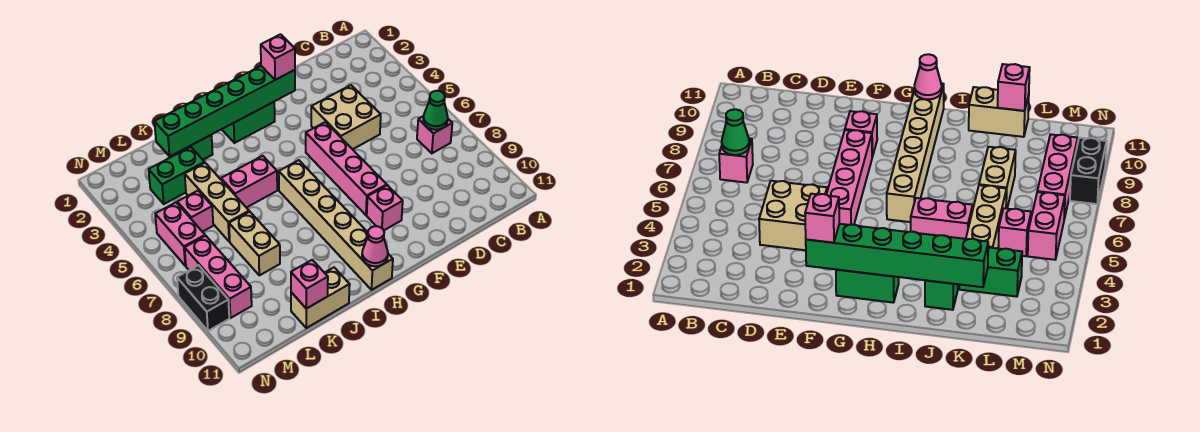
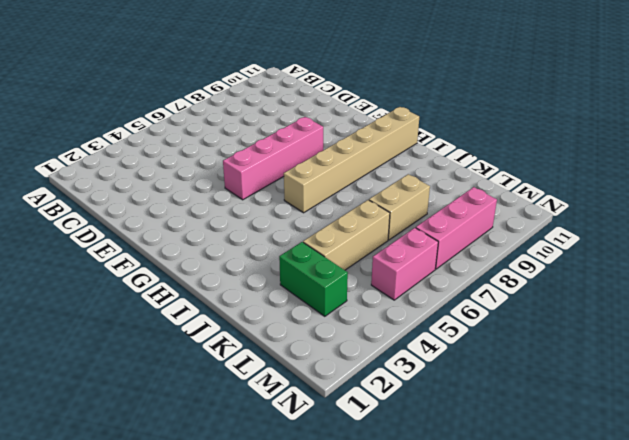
none -> pink brick B7 level 1
none -> tan brick D4:E5 level 1
none -> pink brick F9 level 1

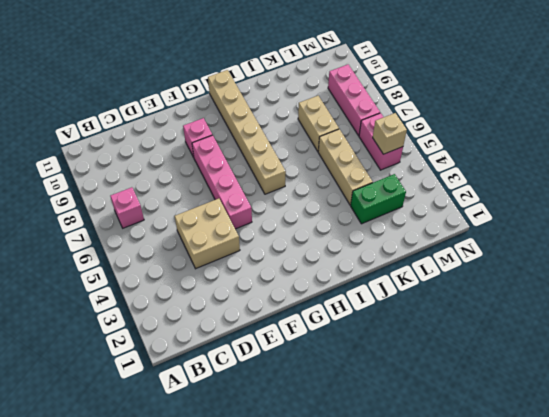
tan brick M5 level 2 -> none
none -> green brick G2:H2 level 1
none -> pink brick I5:J5 level 1
none -> green brick J2 level 1

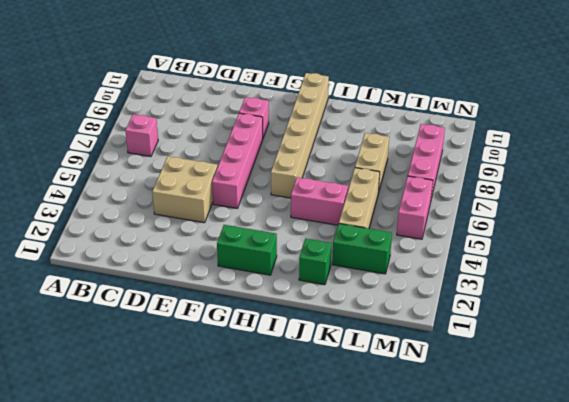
none -> tan brick J11:K11 level 1
none -> pink brick L5 level 1
none -> black brick N8:N9 level 1

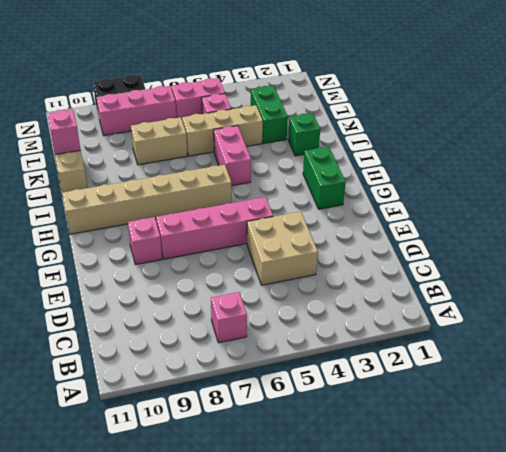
none -> green cone B7 level 2
none -> green brick F2:K2 level 2
none -> pink cone H11 level 2

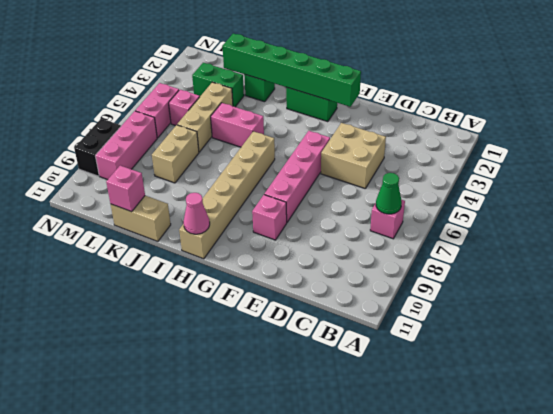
none -> pink brick F2 level 3

